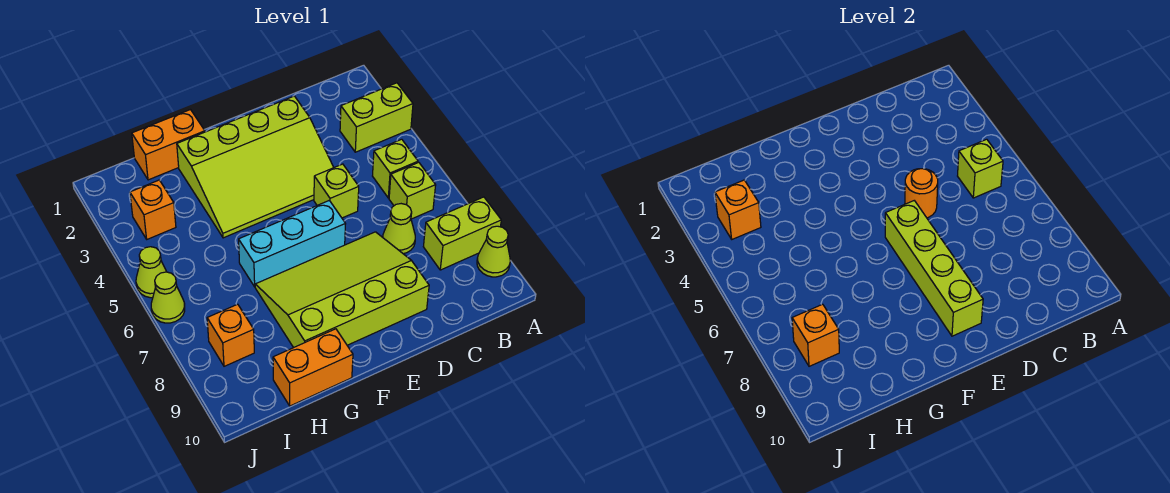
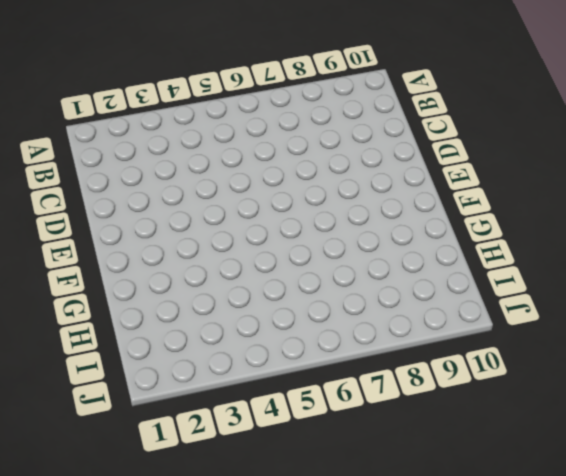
none -> lime brick A3:B3 level 1
none -> lime brick A8:B8 level 1
none -> lime cone A9 level 1

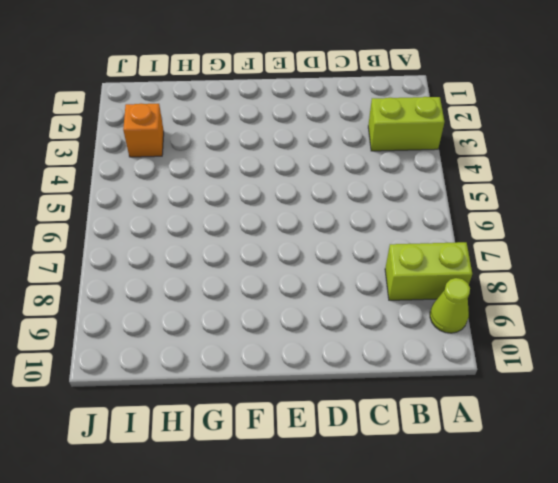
none -> lime brick B5 level 1
none -> lime brick B6 level 1
none -> lime cone C7 level 1

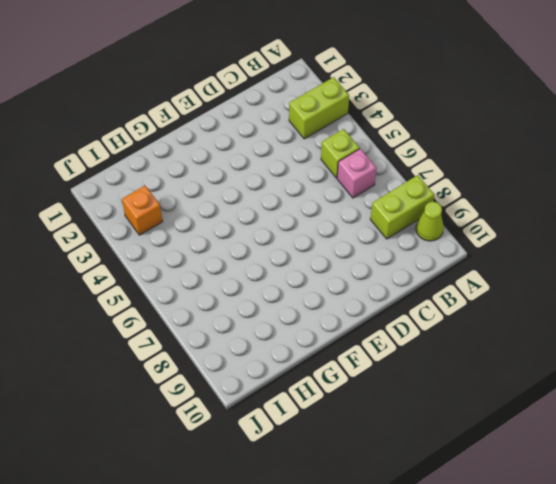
pink brick B6 level 1 -> lime brick B6 level 1
none -> lime cone C7 level 1
none -> lime slope D2:G4 level 1 top 2
none -> lime brick D5 level 1

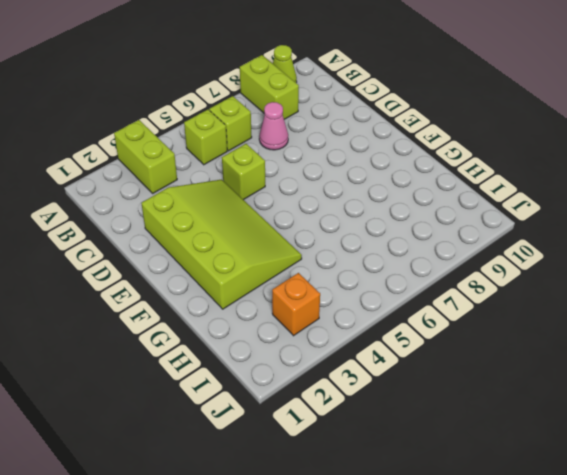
pink cone C7 level 1 -> lime cone C7 level 1
none -> lime slope D7:G9 level 1 top 9
none -> cyan brick E6:G6 level 1
none -> orange brick G1:H1 level 1

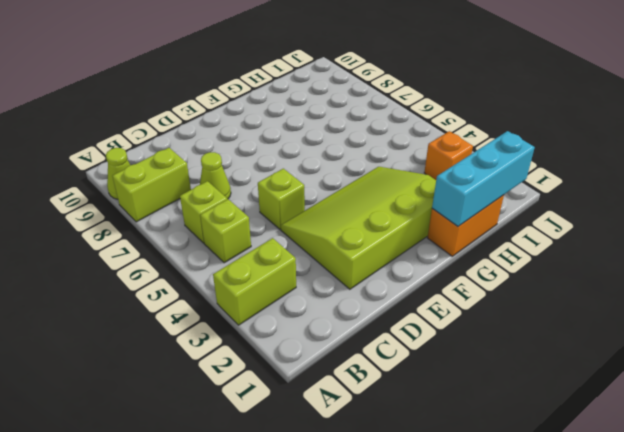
cyan brick G1:I1 level 2 -> cyan brick E6:G6 level 1
none -> lime slope D7:G9 level 1 top 9
none -> orange brick G10:H10 level 1
none -> orange brick I8 level 1

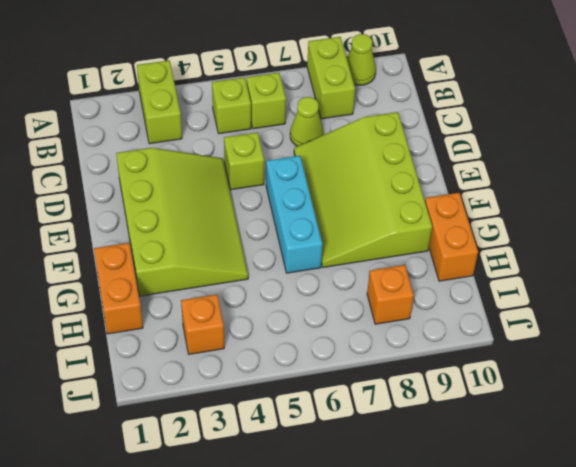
none -> lime cone J5 level 1
none -> lime cone J6 level 1
none -> lime brick B5 level 2

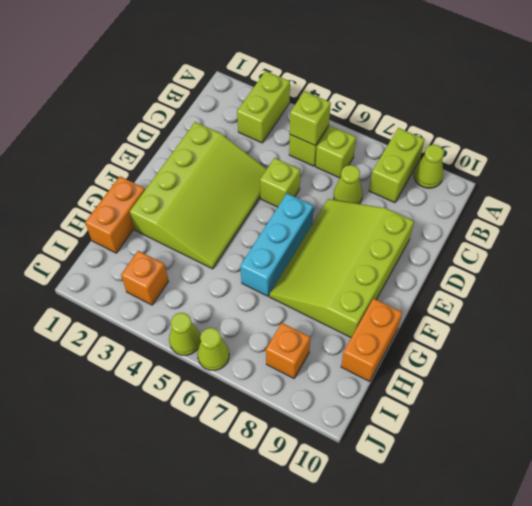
none -> orange round brick D5 level 2
none -> lime brick E6:E9 level 2
none -> orange brick I3 level 2

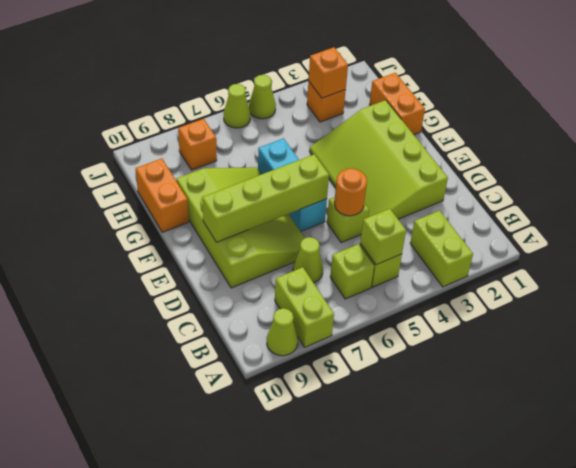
none -> orange brick I8 level 2

